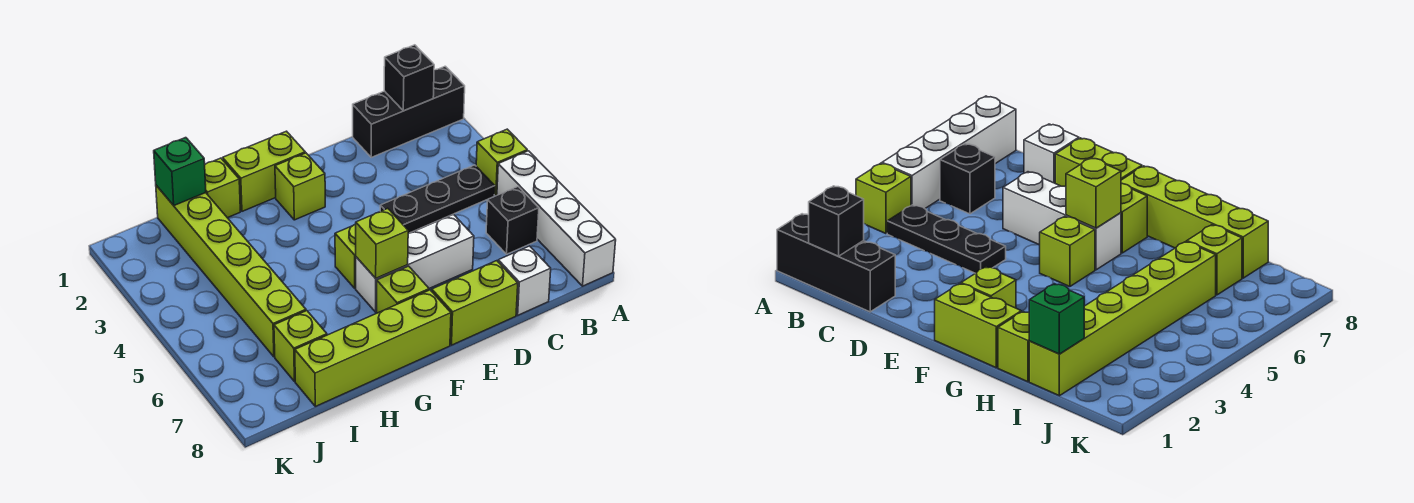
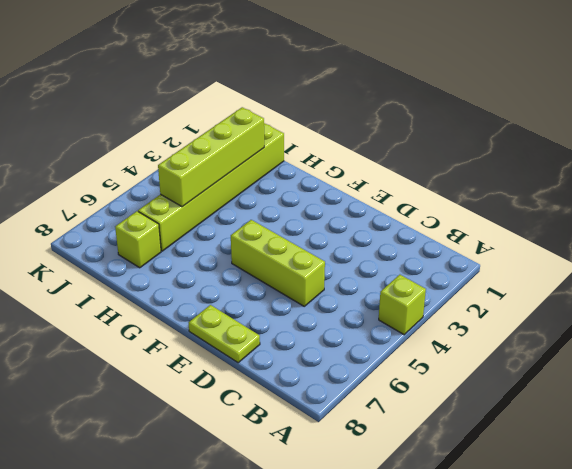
lime brick D5:F5 level 1 -> lime brick F5 level 1
lime plate D8:E8 level 1 -> lime brick D8:E8 level 1
lime brick I2:I5 level 2 -> lime brick F8:I8 level 1
none -> black brick A1:C1 level 1
none -> white brick A5:A8 level 1
none -> black plate B4:D4 level 1

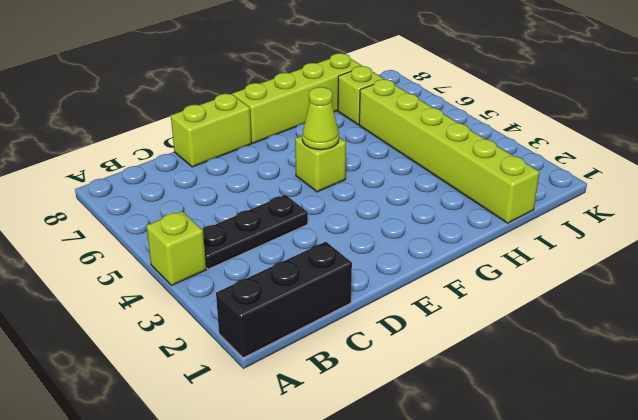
lime cone F5 level 2 -> none
none -> white brick A5:A8 level 1
none -> black brick B6 level 1
none -> white brick C8 level 1

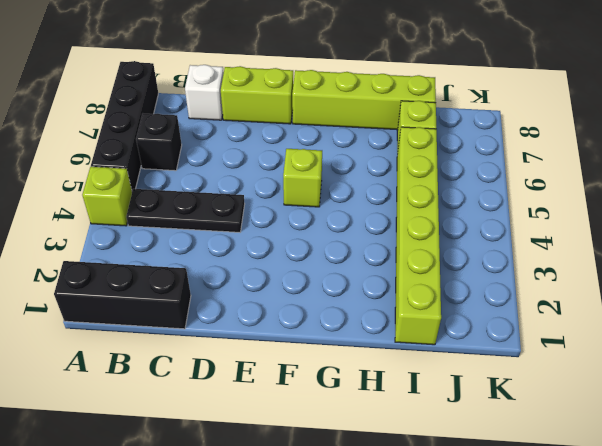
black brick A5:A8 level 1 -> white brick A5:A8 level 1
none -> white brick D6:F6 level 1
none -> lime brick F1:G1 level 1
none -> lime brick F2 level 1

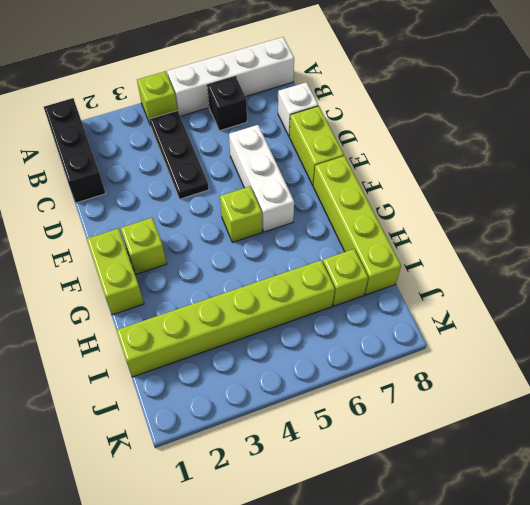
none -> lime brick F7 level 1
none -> lime brick H1 level 1
none -> black brick B1 level 2

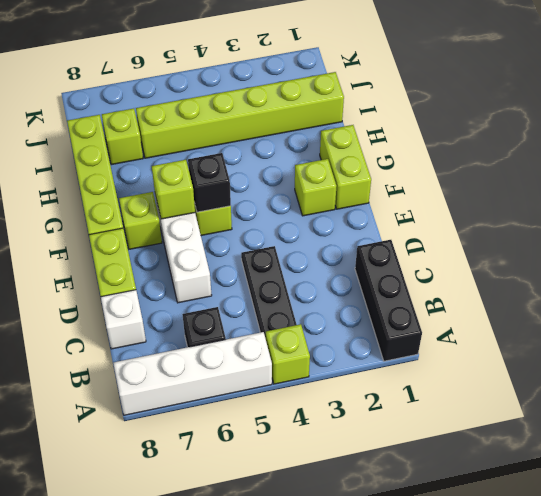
black brick F5 level 2 -> black brick B1 level 2
none -> lime brick H1 level 1
none -> green brick I1 level 2

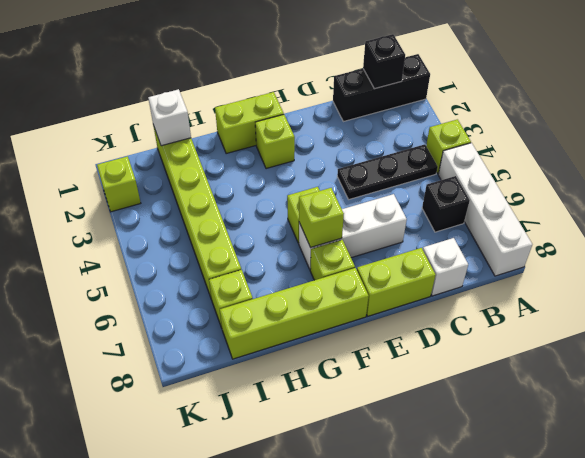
white brick I1 level 2 -> green brick I1 level 2
lime brick K2 level 1 -> lime brick H1 level 1

